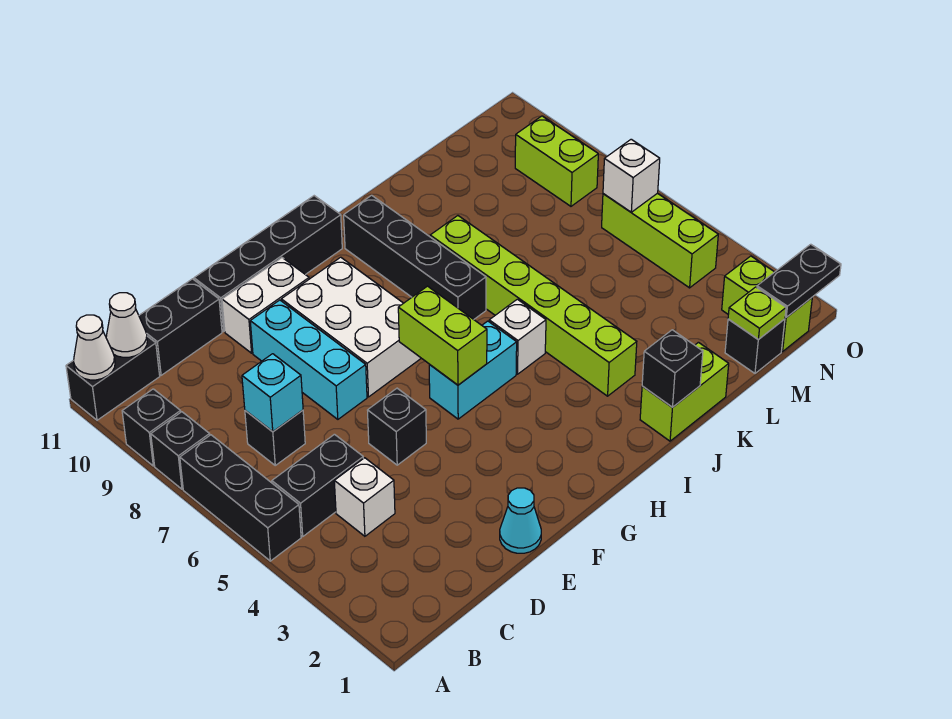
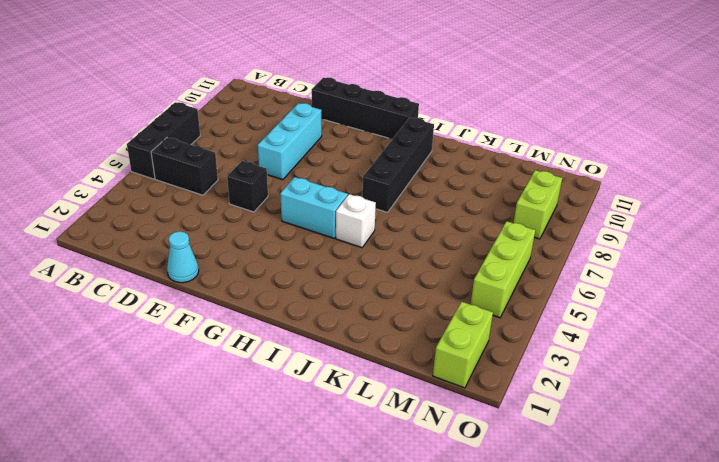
none -> black brick A8 level 1
none -> black brick A9 level 1
none -> black brick A11:B11 level 1
none -> white brick C4 level 1

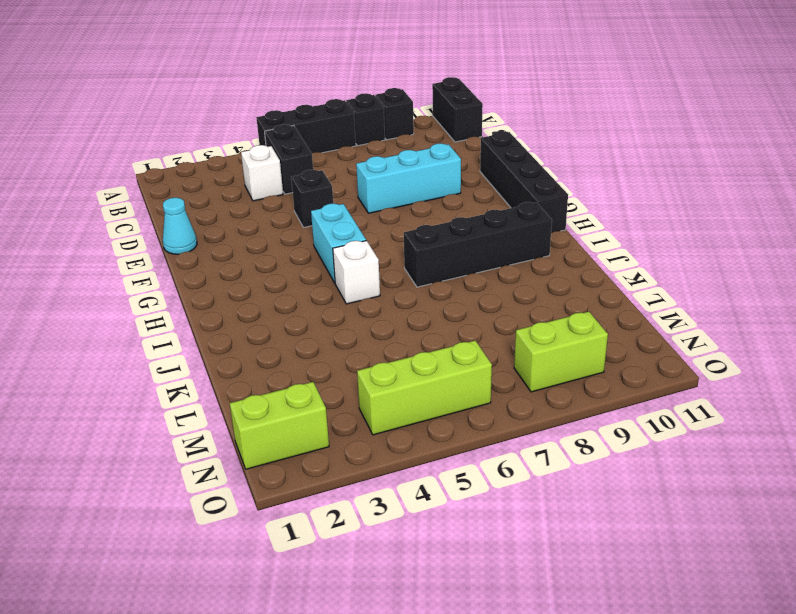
none -> black brick C7 level 1
none -> black brick C11:D11 level 1
none -> white brick E10:F10 level 1
none -> white brick F7:G9 level 1

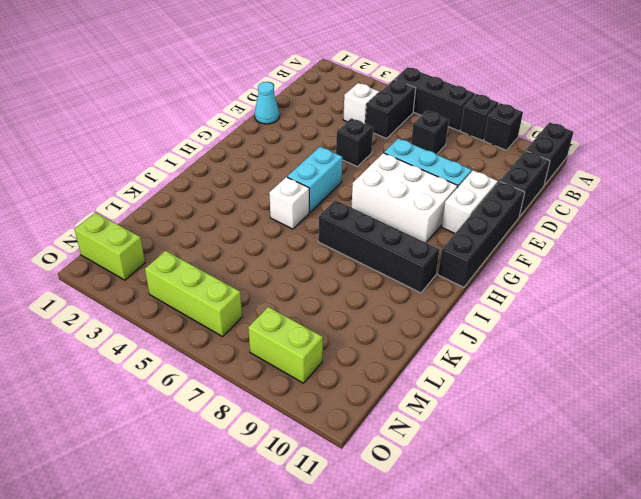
none -> lime brick J1:K1 level 1
none -> lime brick J3:J8 level 1
none -> black brick M1 level 1
none -> white cone A11 level 2

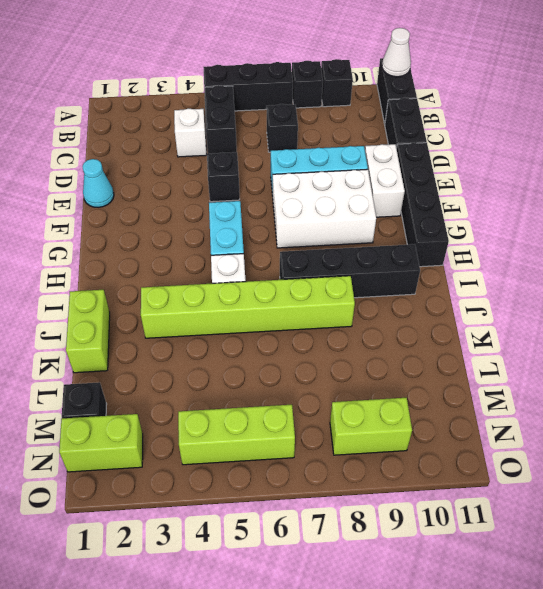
none -> white cone B11 level 2
none -> cyan brick C7 level 2
none -> lime brick G5:G6 level 2
none -> black brick J1 level 2

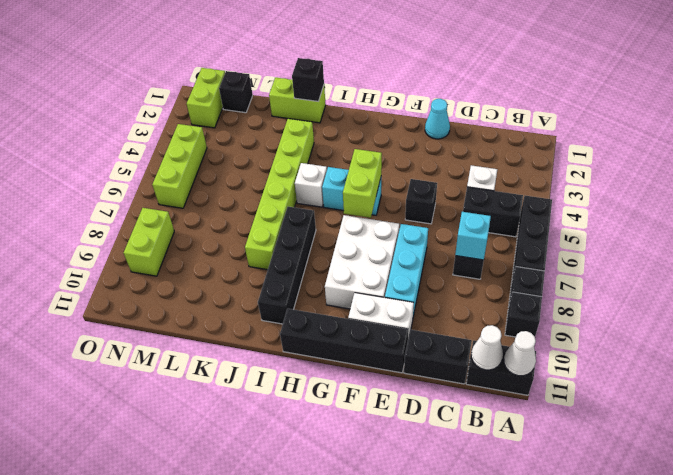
none -> lime plate M1 level 2
none -> black plate N1:O1 level 2
none -> white brick N6 level 2

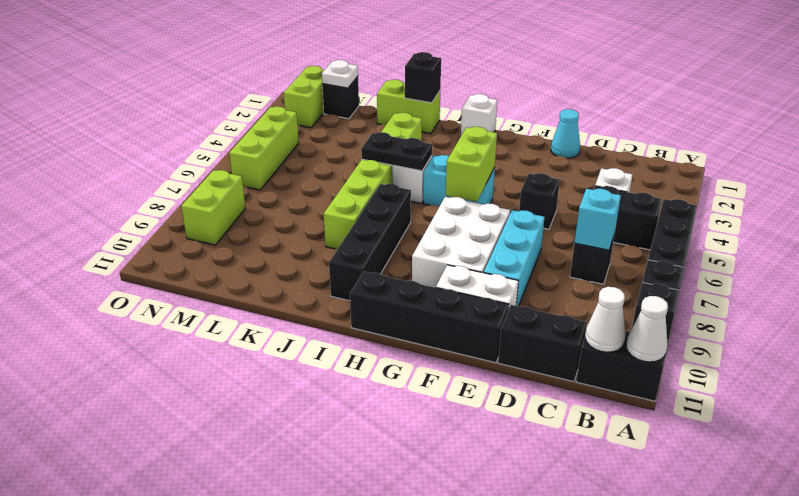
white brick H1 level 1 -> white brick N6 level 2
black plate I5:J5 level 2 -> black plate N1:O1 level 2
white plate M1 level 2 -> lime plate M1 level 2

